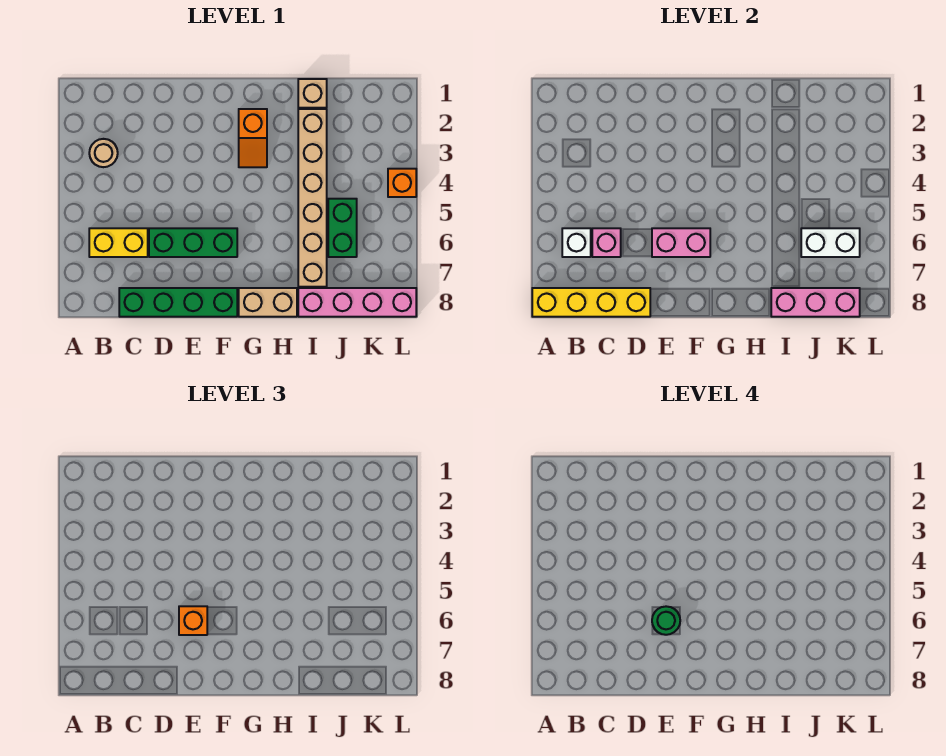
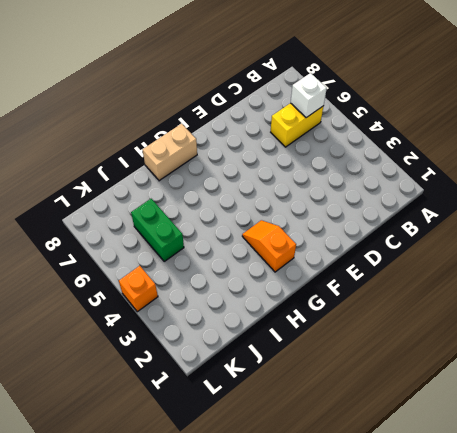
none -> tan round brick B3 level 1
none -> green brick C8:F8 level 1
none -> green brick D6:F6 level 1

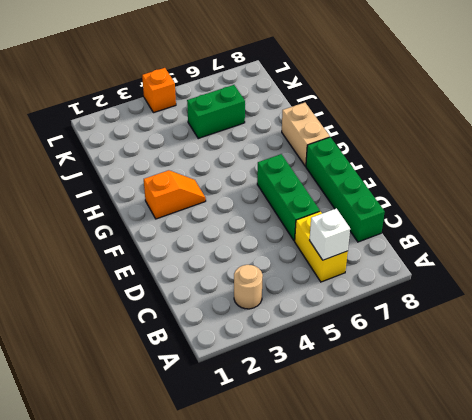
none -> tan brick I1 level 1
none -> tan brick I2:I7 level 1
none -> pink brick I8:L8 level 1

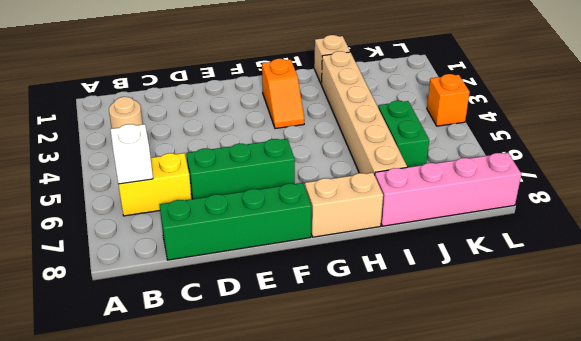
none -> yellow brick A8:D8 level 2
none -> pink brick C6 level 2
none -> pink brick E6:F6 level 2

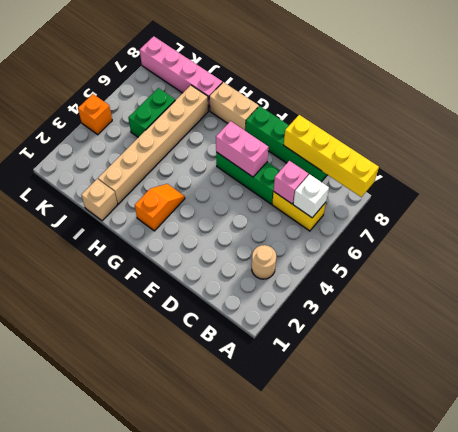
none -> pink brick I8:K8 level 2
none -> white brick J6:K6 level 2
none -> orange brick E6 level 3

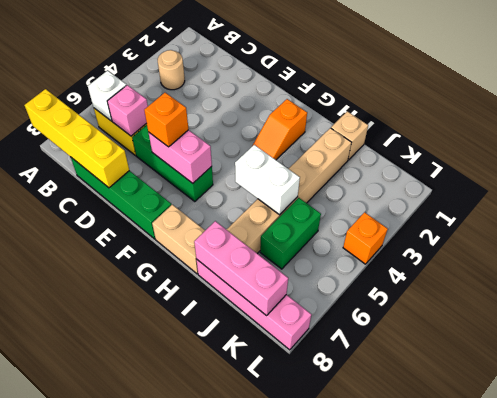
white brick H5:I5 level 2 -> white brick J6:K6 level 2
none -> green round brick E6 level 4

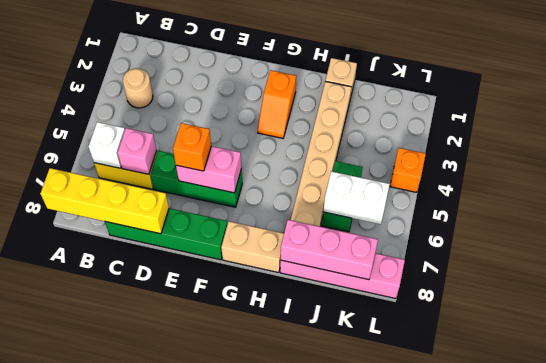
none -> green round brick E6 level 4

